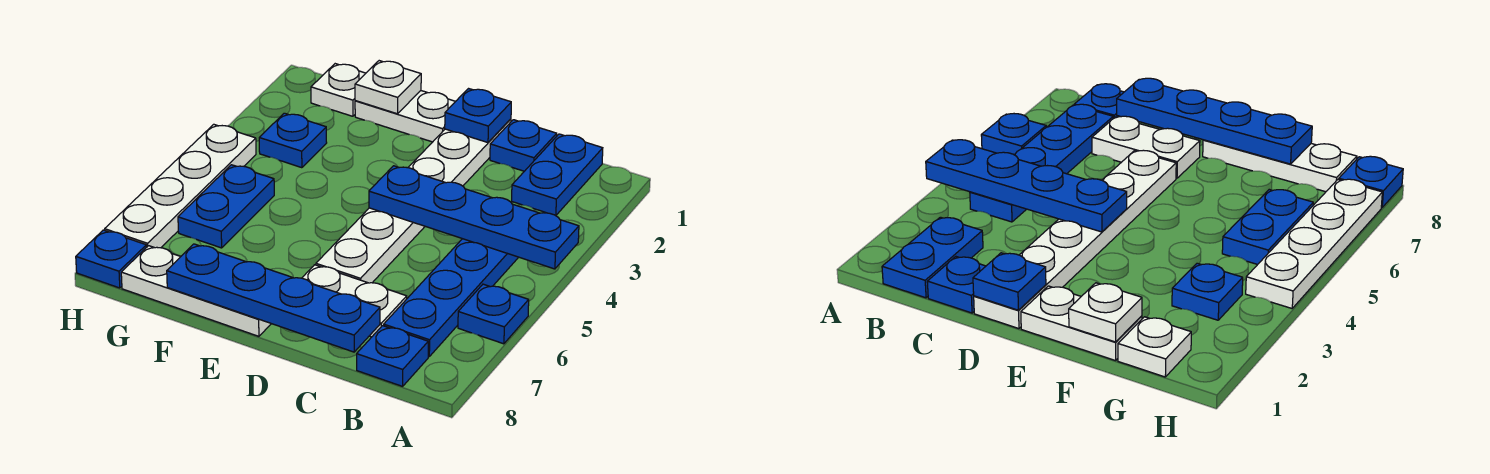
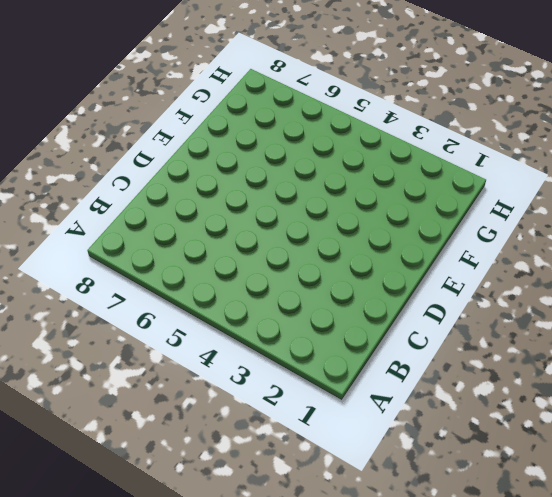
none -> blue plate A6 level 1
none -> blue plate B1:B2 level 1
none -> blue plate B4:B7 level 1

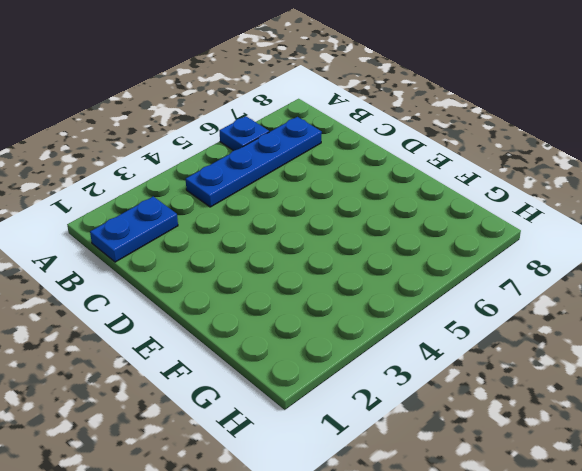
none -> blue plate B8 level 1
none -> blue plate C1 level 1
none -> white plate C7:D7 level 1

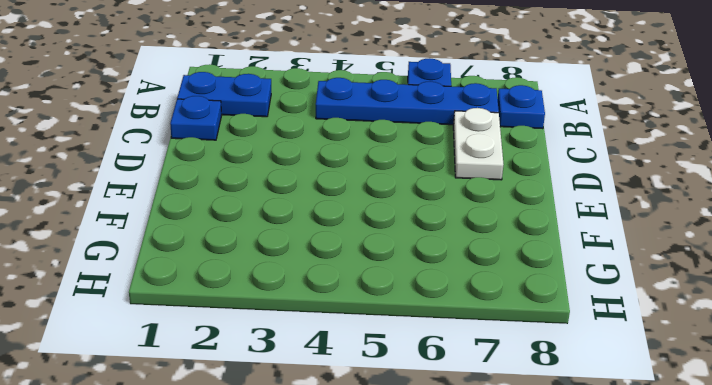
none -> white plate D1:D6 level 1
none -> white plate E1:F1 level 1
none -> white plate E8:G8 level 1

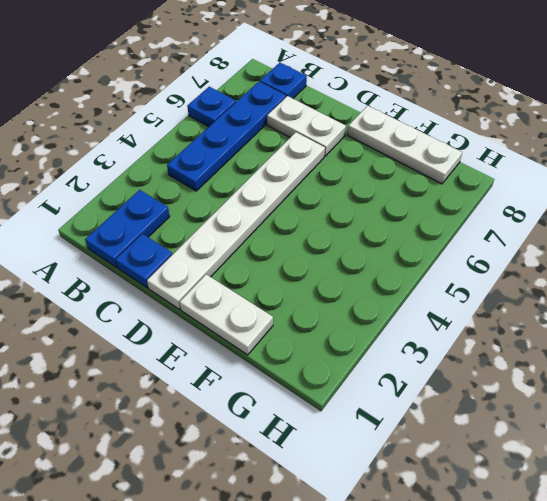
none -> white plate G1 level 1
none -> blue plate G3 level 1
none -> blue plate G5:G6 level 1

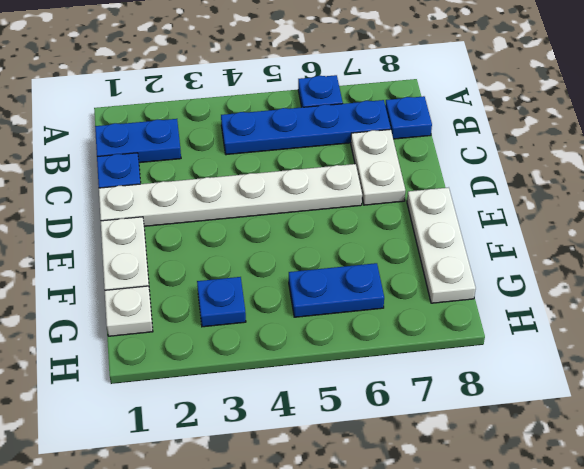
none -> white plate H4:H7 level 1
none -> blue plate H8 level 1
none -> blue plate A4:D4 level 2

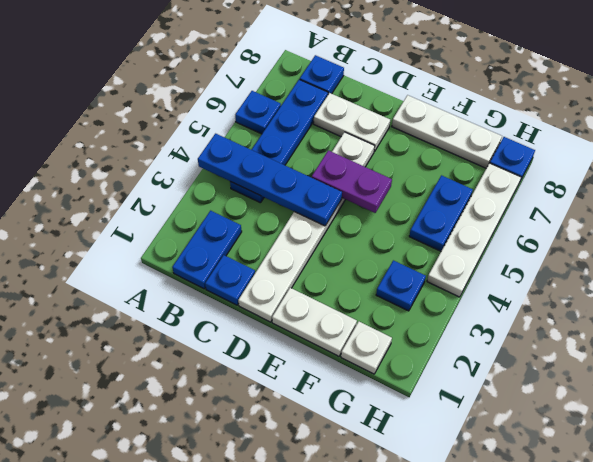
purple plate D5:E5 level 2 -> none
none -> blue plate C8:F8 level 2
none -> blue plate D1 level 2
none -> white plate F1 level 2

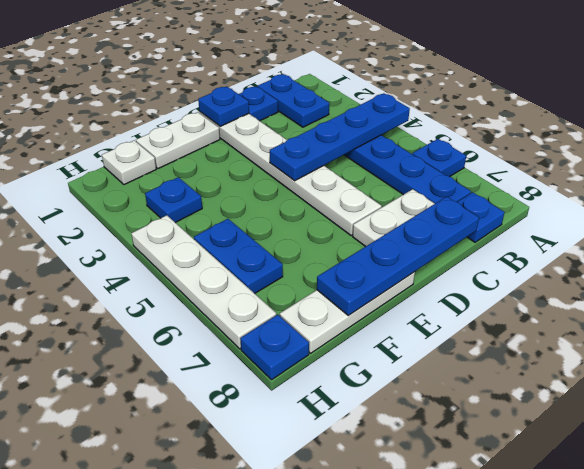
none -> white plate F1 level 2

